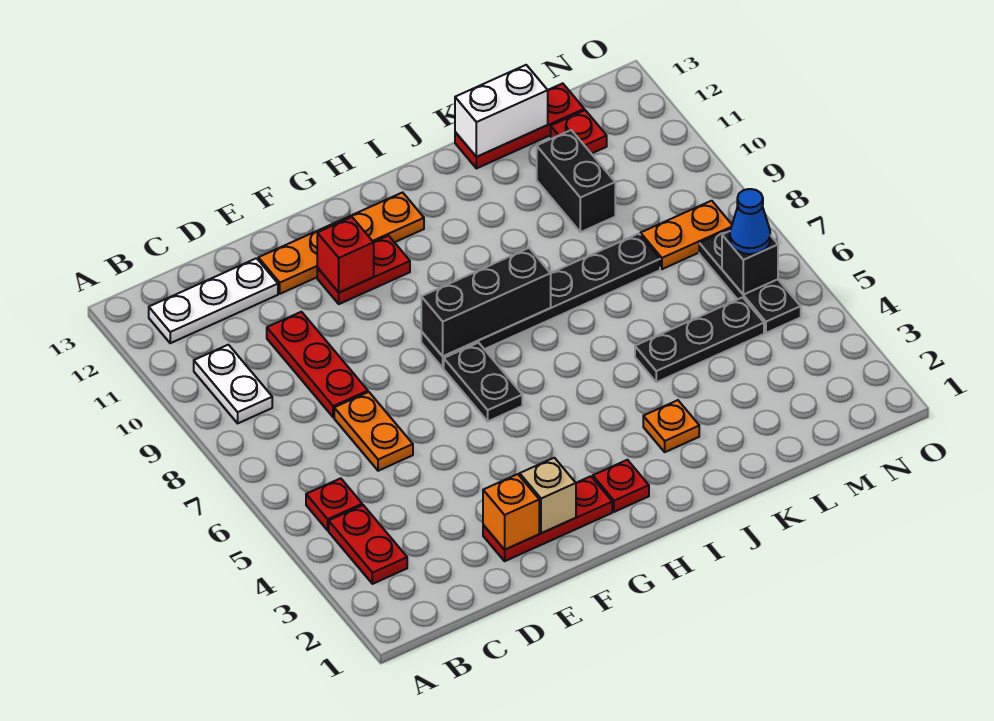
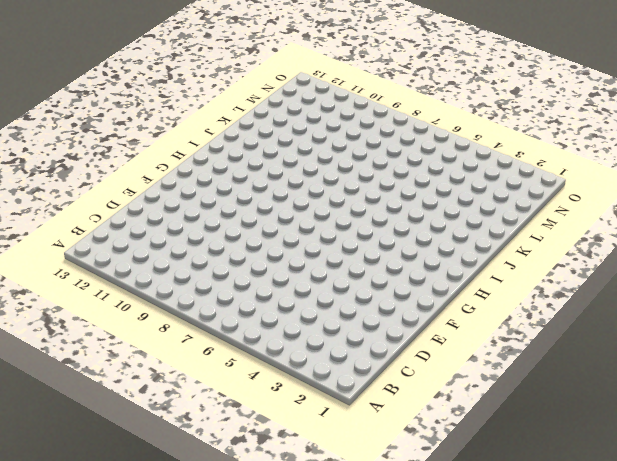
none -> red plate B3:B4 level 1
none -> red plate B5 level 1
none -> white plate B9:B10 level 1

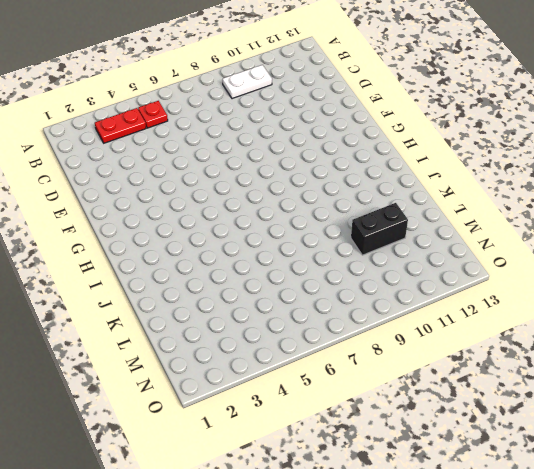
none -> white plate B12:D12 level 1
none -> orange plate D6:D7 level 1
none -> red plate D8:D10 level 1

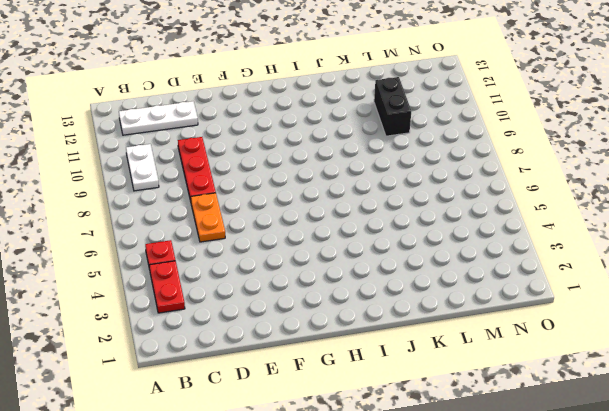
none -> red plate E2:G2 level 1
none -> orange plate E12:H12 level 1
none -> red plate F11:G11 level 1

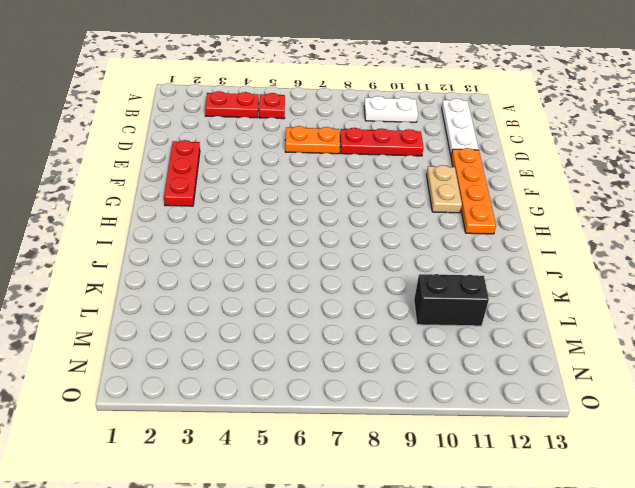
tan plate F11:G11 level 1 -> red plate F11:G11 level 1
none -> black plate G6:G7 level 1
none -> black plate G8:L8 level 1
none -> red plate H2 level 1

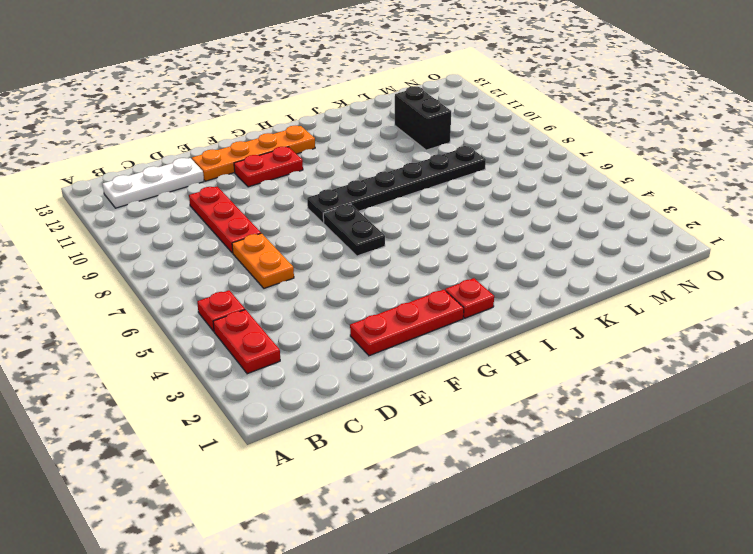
none -> white plate B9:B10 level 1
none -> orange plate J3 level 1
none -> black plate K5:M5 level 1

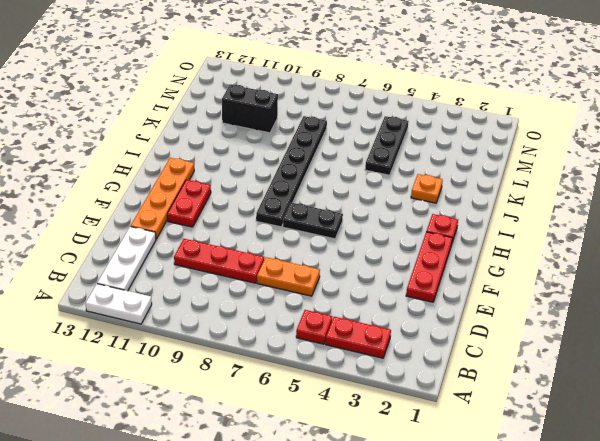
white plate A11:A12 level 1 -> white plate B9:B10 level 1
none -> red plate K13:M13 level 1
none -> orange plate M8:N8 level 1
none -> red plate M12 level 1

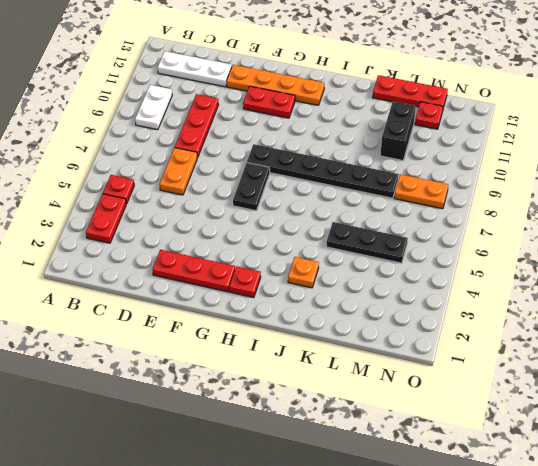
none -> black plate N5:N7 level 1
none -> orange brick E2 level 2
none -> tan brick F2 level 2

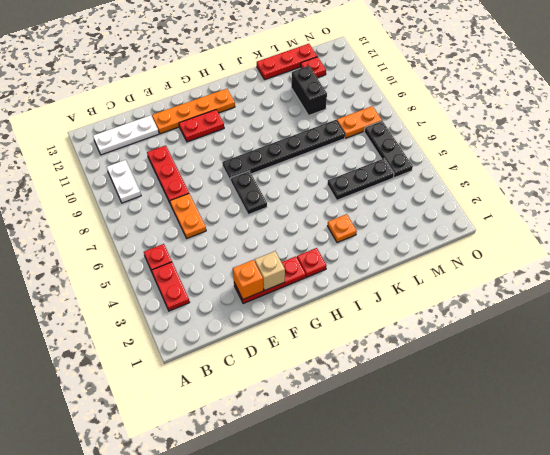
none -> red brick F11 level 2
none -> black brick G8:I8 level 2
none -> white brick K13:L13 level 2

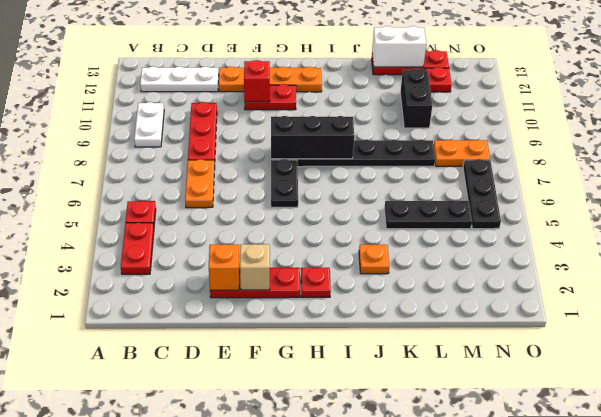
none -> black brick N6 level 2
none -> blue cone N6 level 3

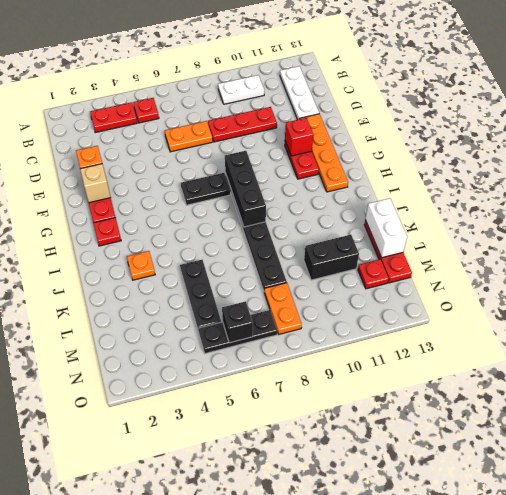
none -> blue cone N6 level 3

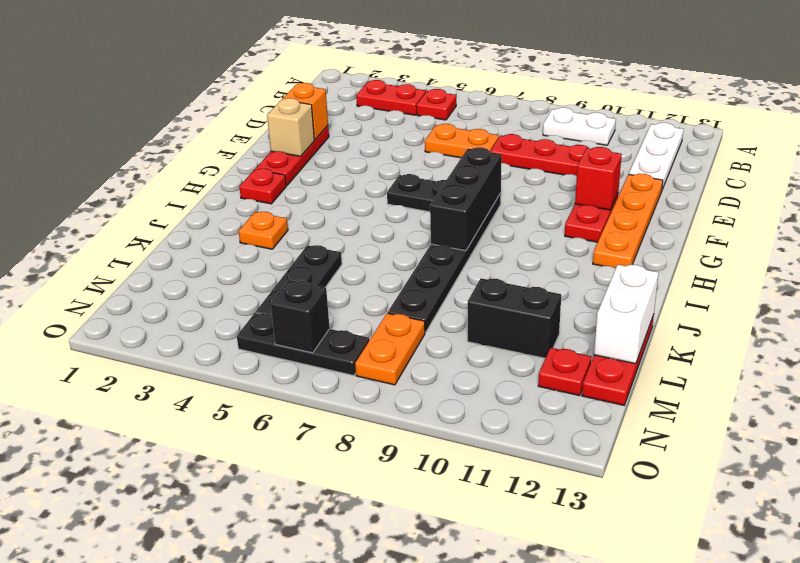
none -> blue cone N6 level 3

